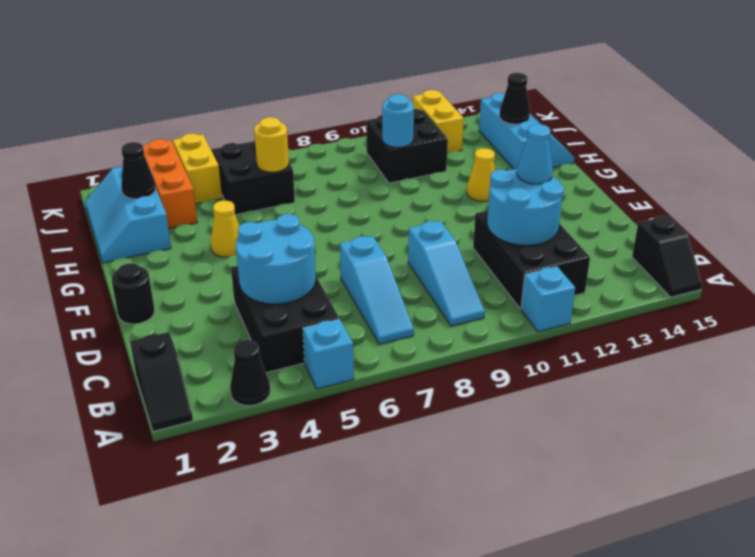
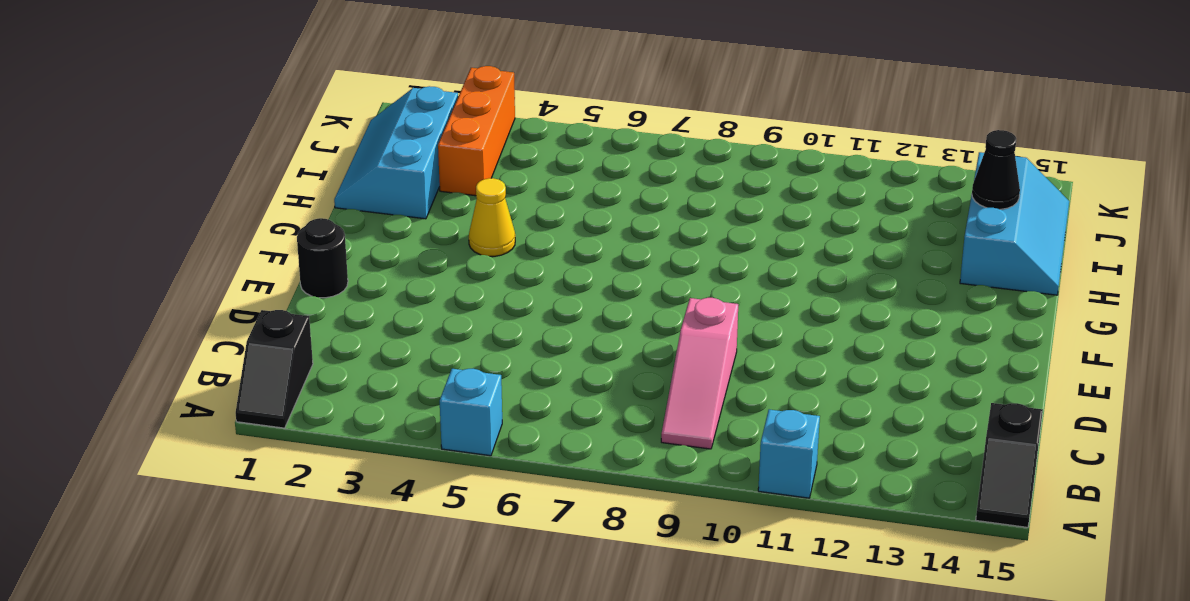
pink slope B9:D9 level 1 top D -> cyan slope B9:D9 level 1 top D
none -> black cone A3 level 1
none -> black brick B4:D5 level 1
none -> cyan slope B7:D7 level 1 top D

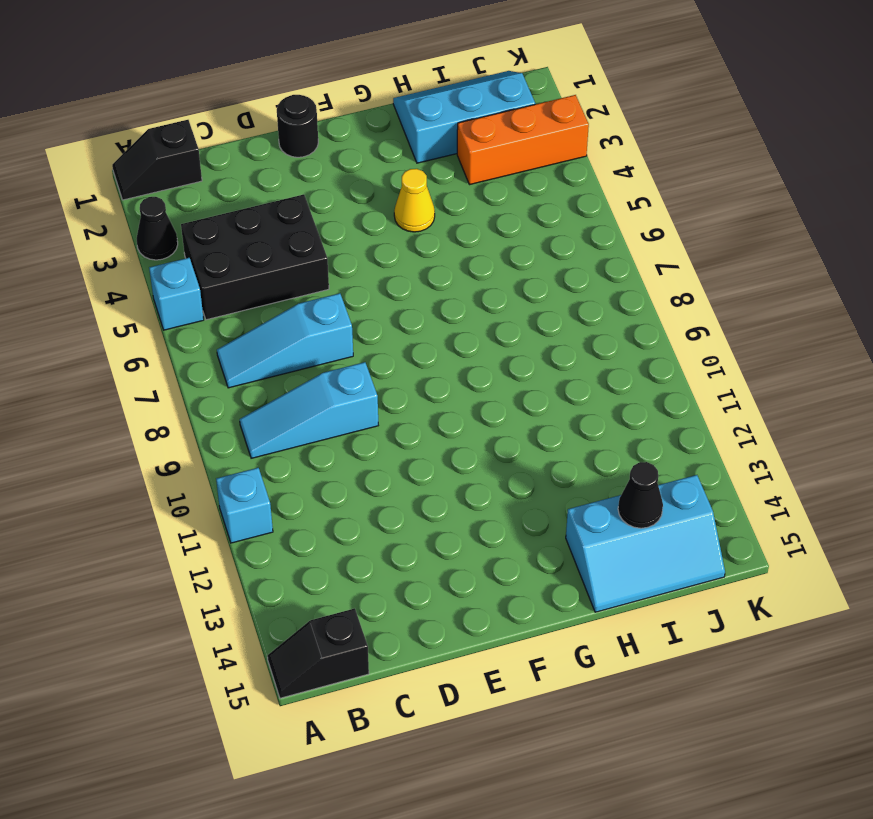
none -> black brick B11:D12 level 1
none -> yellow cone G12 level 1
none -> black brick I5:J6 level 1

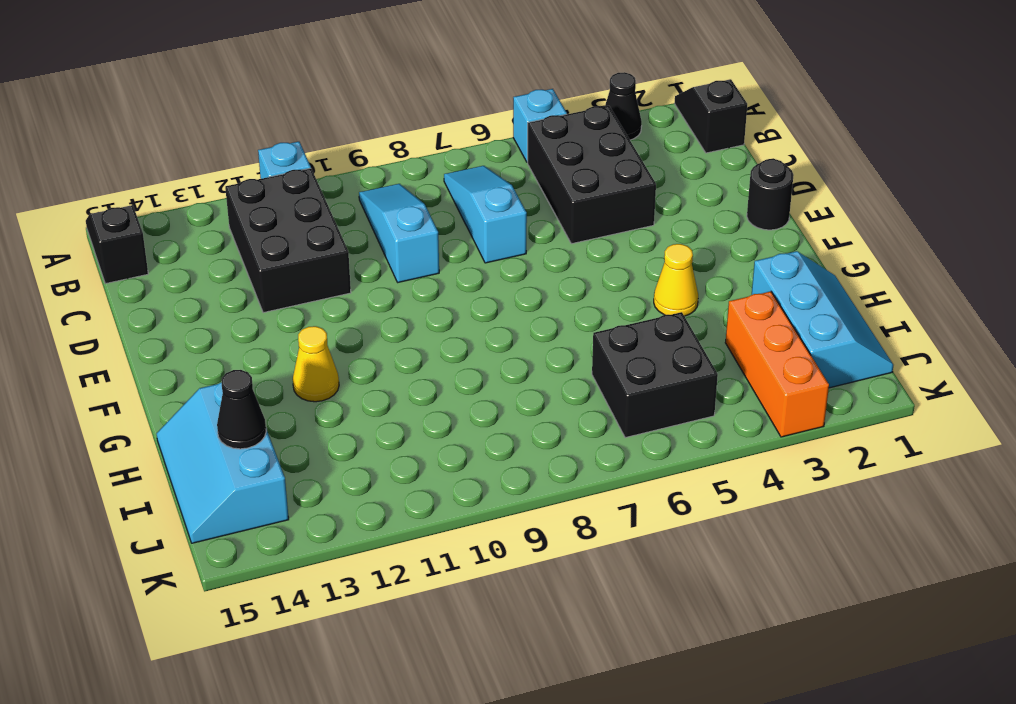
none -> black brick I10:J11 level 1
none -> yellow brick J4:K4 level 1
none -> yellow brick J12:K12 level 1

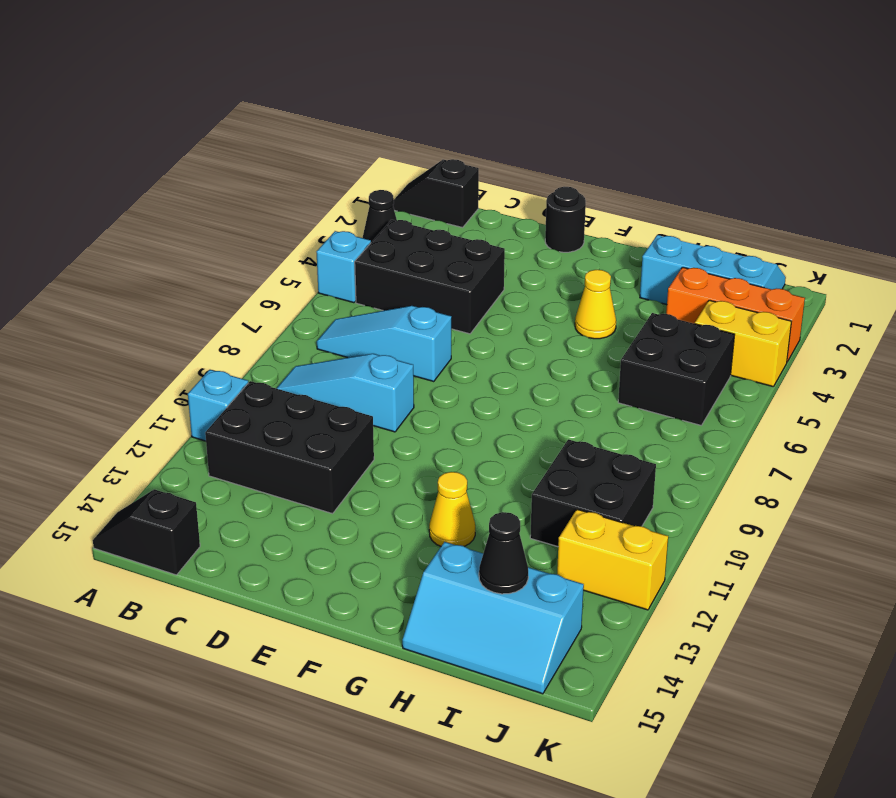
none -> cyan round brick C4:D5 level 2
none -> cyan round brick C11:D12 level 2
none -> black cone I2 level 2

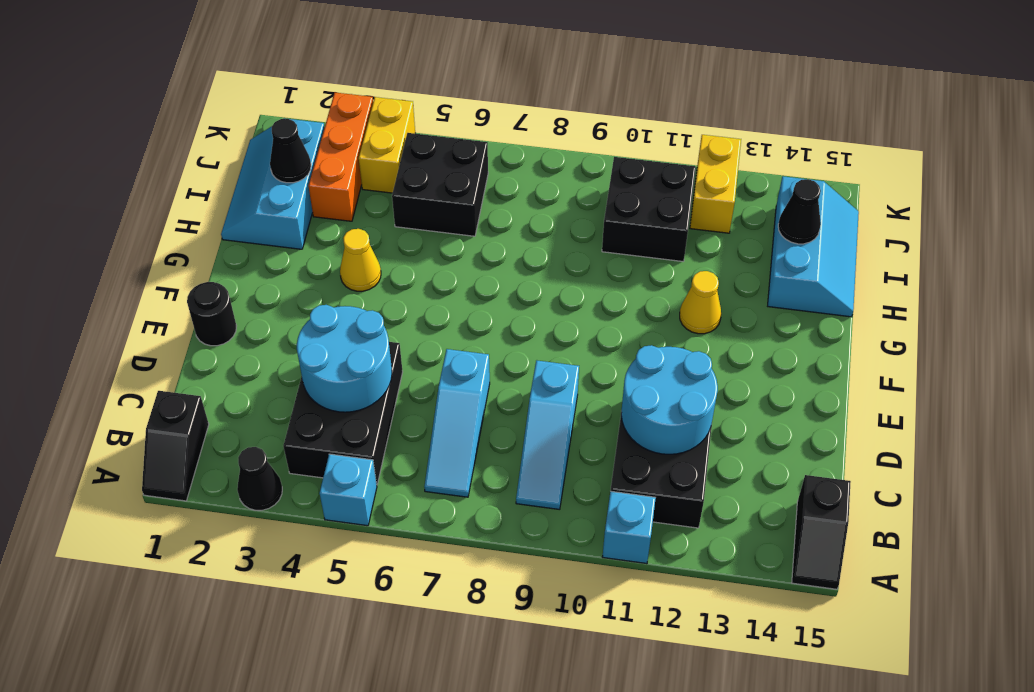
none -> yellow round brick I6 level 2
none -> cyan round brick I10 level 2
none -> cyan cone D12 level 3

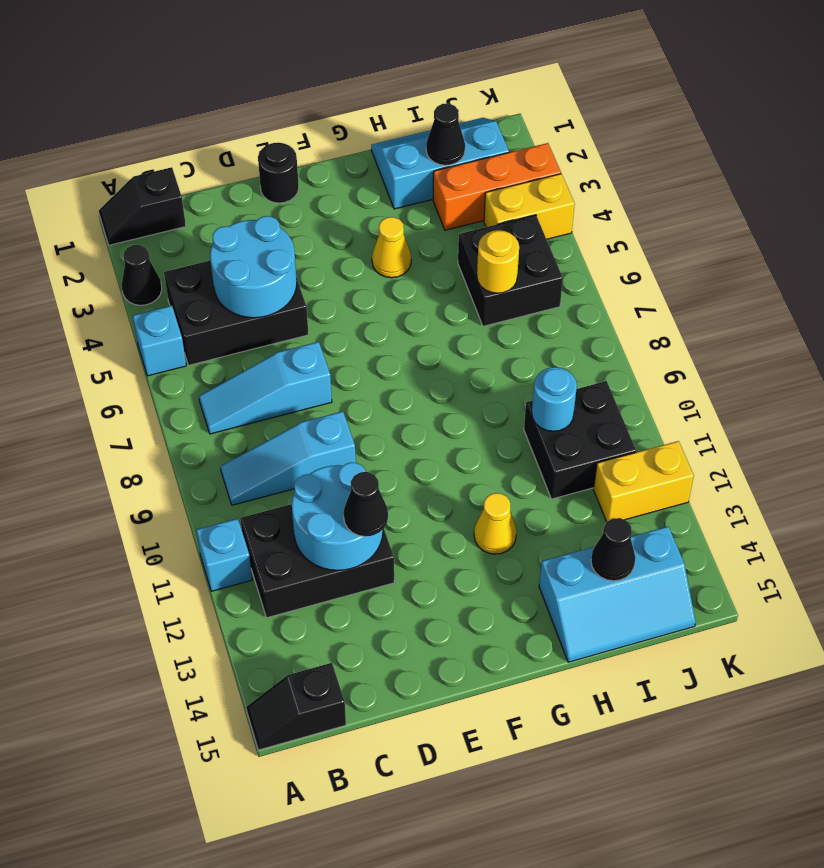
black cone D12 level 3 -> cyan cone D12 level 3

